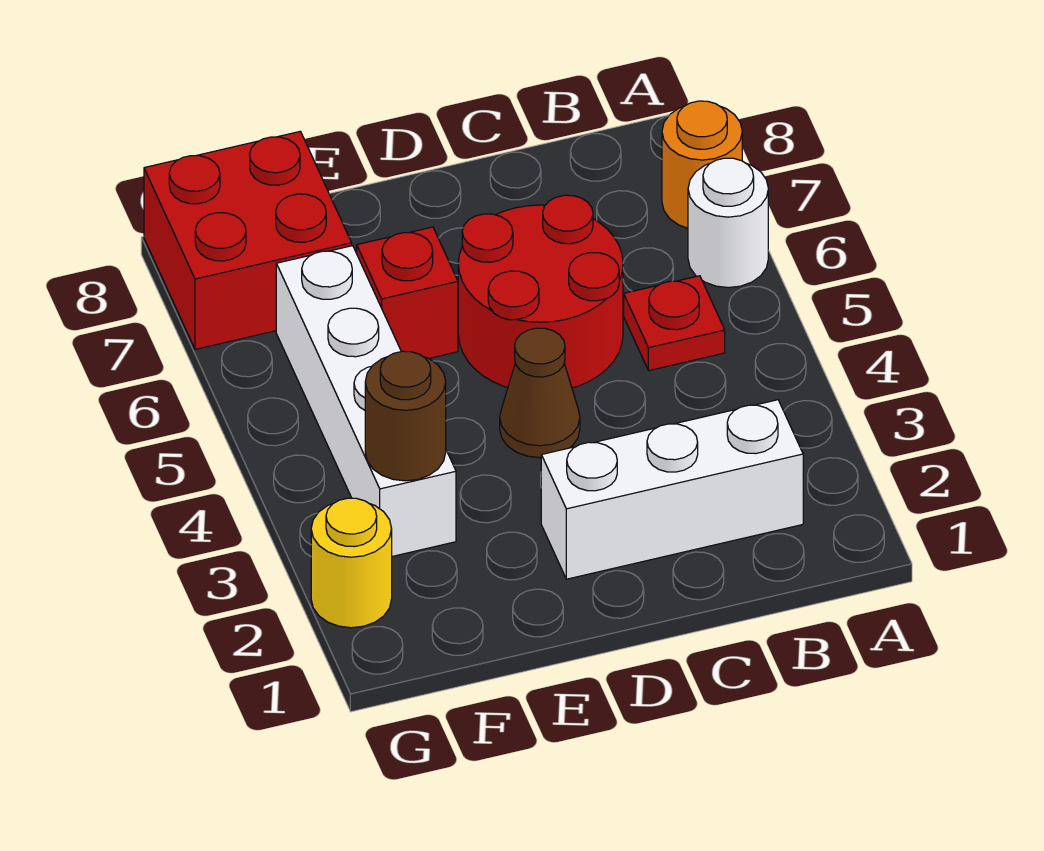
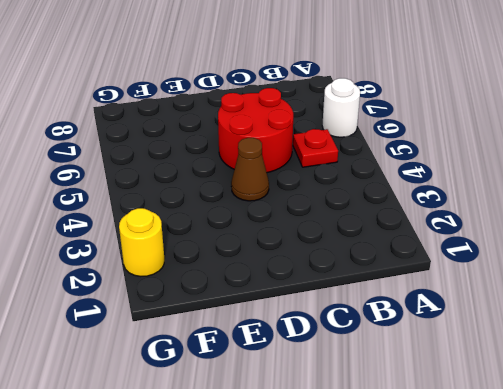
none -> orange round brick A7 level 1
none -> white brick B2:D2 level 1

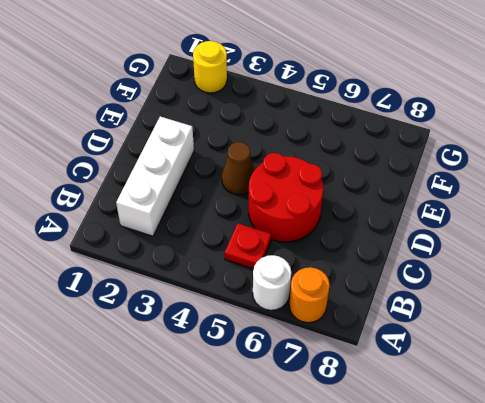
none -> red brick E6 level 1
none -> white brick F3:F6 level 1

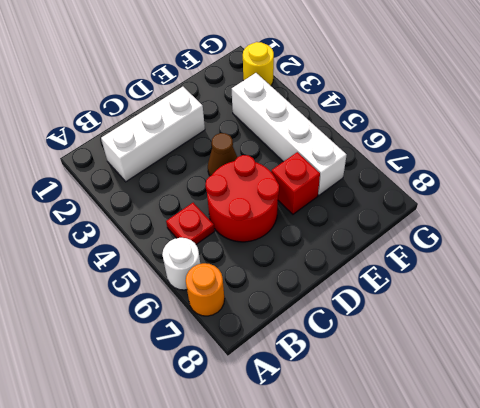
none -> red brick F7:G8 level 1
none -> brown round brick F3 level 2

